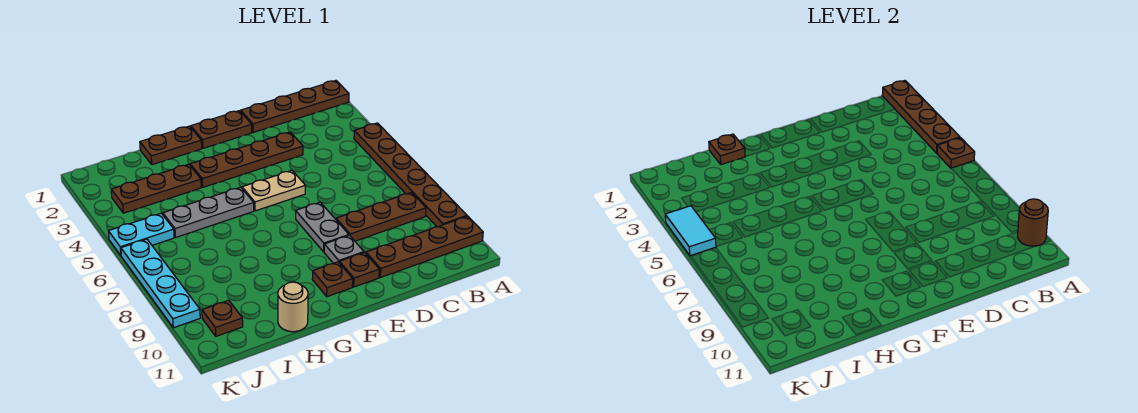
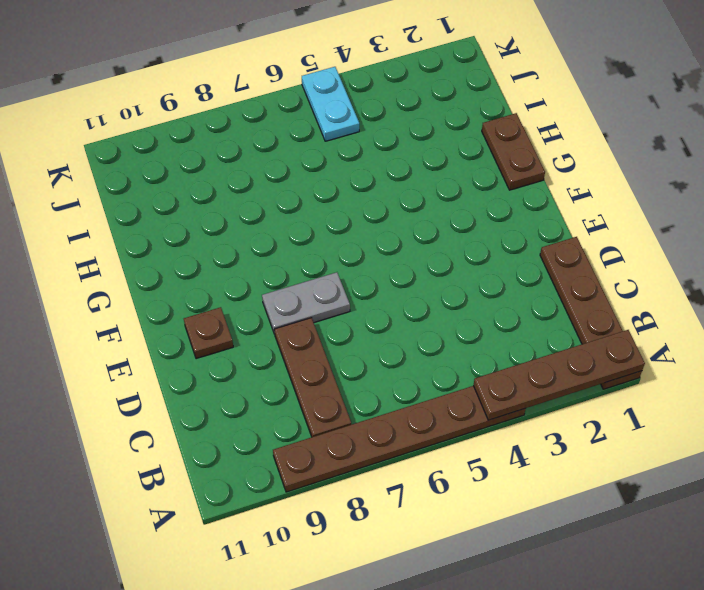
none -> brown plate A10:D10 level 1
none -> brown plate D3:G3 level 1
none -> brown plate E1:F1 level 1

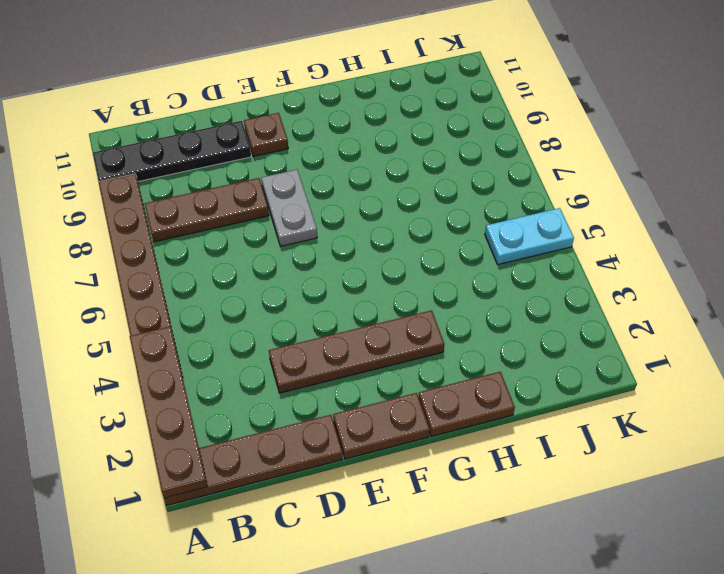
black plate A10:D10 level 1 -> brown plate A10:D10 level 1
none -> tan plate E5:F5 level 1
none -> grey plate E9 level 1
none -> brown plate F10 level 1

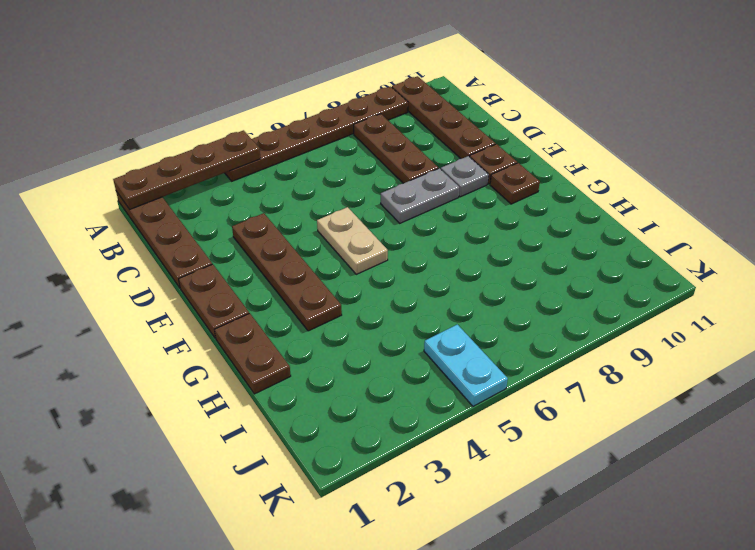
none -> grey plate G5:I5 level 1
none -> brown plate H3:J3 level 1
none -> tan round brick H11 level 1

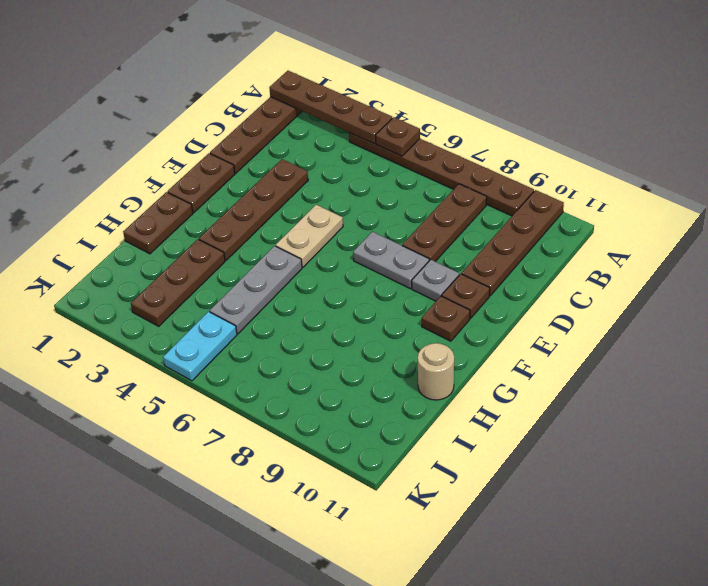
none -> brown plate J10 level 1
none -> cyan plate K6:K9 level 1
none -> brown round brick A10 level 2

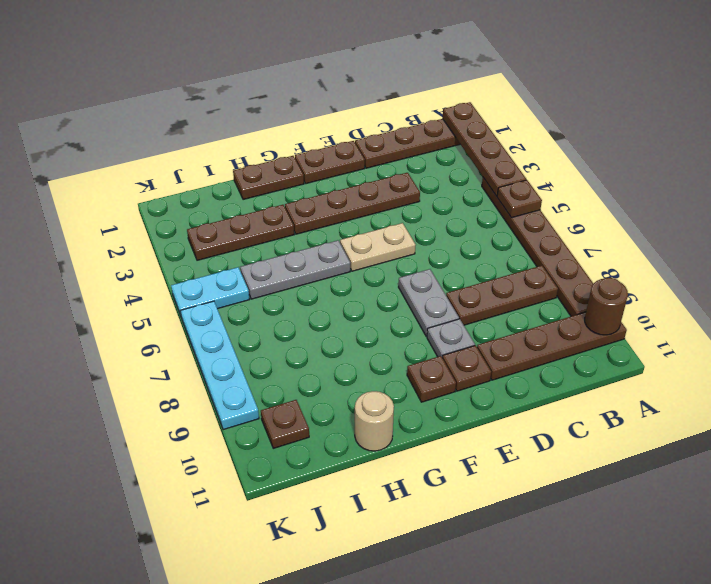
none -> brown plate H1 level 2
none -> cyan tile K4:K5 level 2

